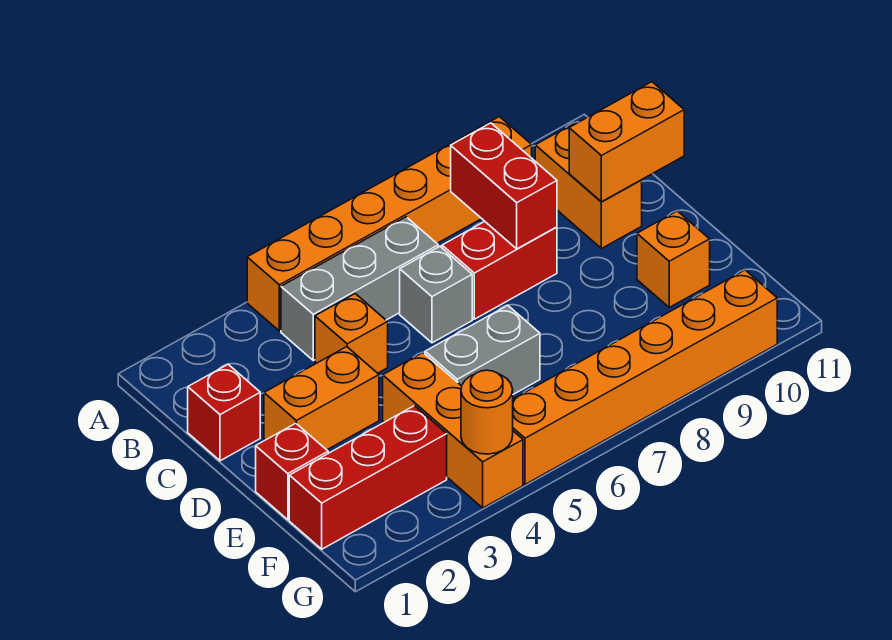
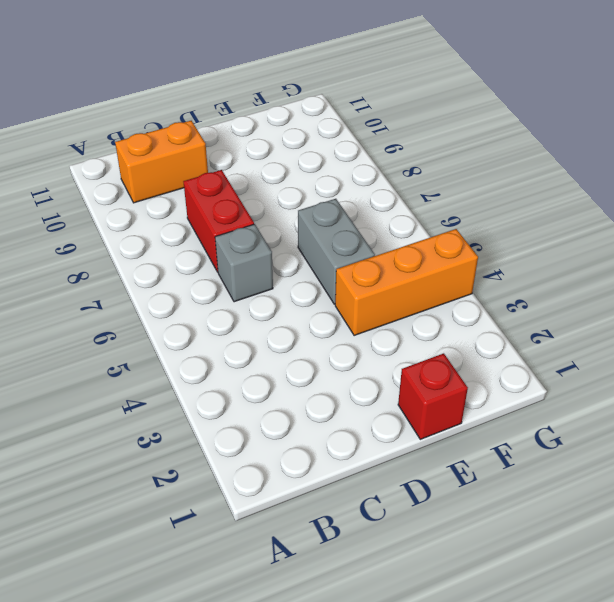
none -> orange brick A4:A9 level 1
none -> grey brick B4:B6 level 1
none -> red brick C1 level 1

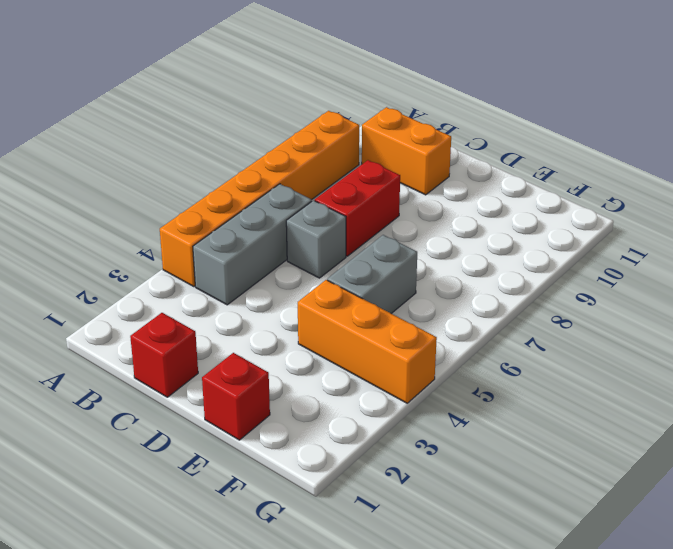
none -> orange brick C4 level 1
none -> orange brick D2:D3 level 1
none -> orange brick E10 level 1

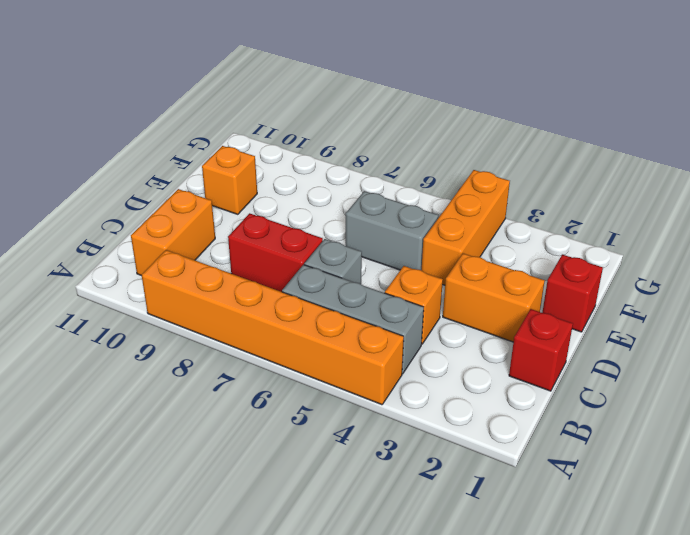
none -> red brick F1:F3 level 1
none -> orange brick G5:G10 level 1
none -> red brick B8:C8 level 2

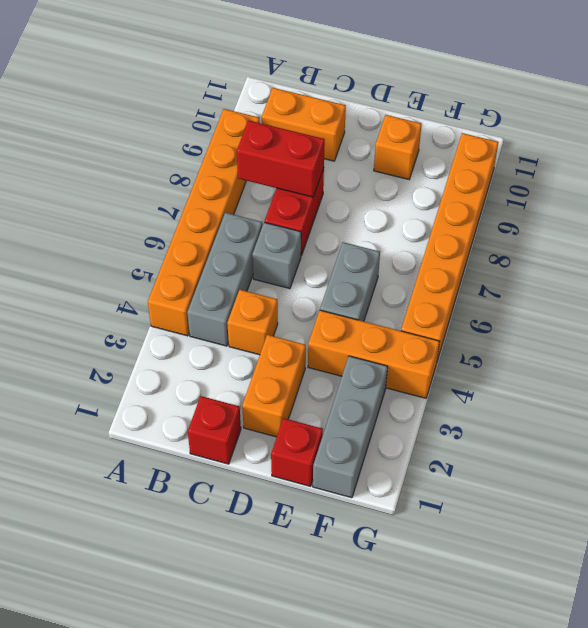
grey brick F1:F3 level 1 -> red brick F1:F3 level 1
none -> orange brick C10:C11 level 2
none -> orange round brick G4 level 2

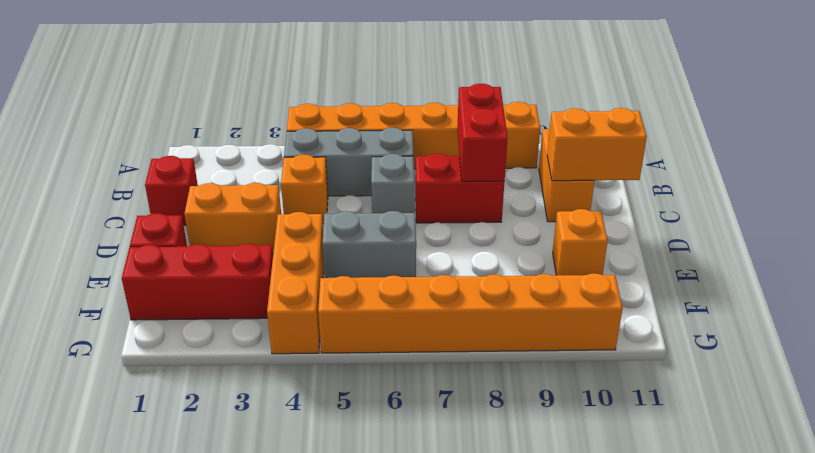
none -> orange round brick G4 level 2

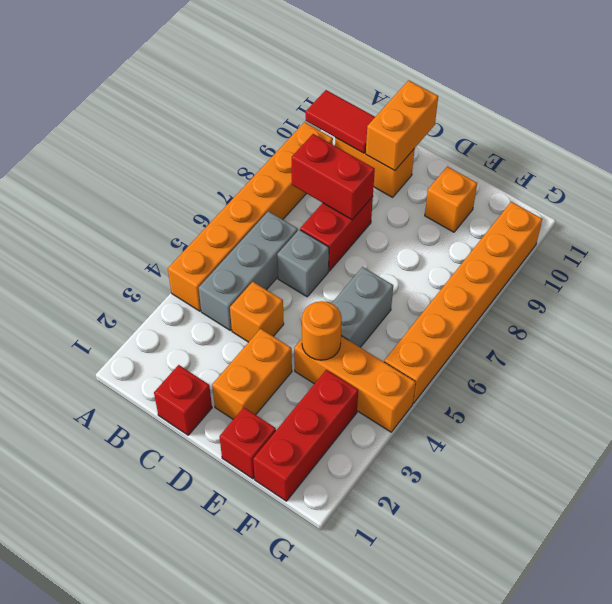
red tile A10:B10 level 2 -> none
orange round brick E4 level 2 -> orange round brick G4 level 2

